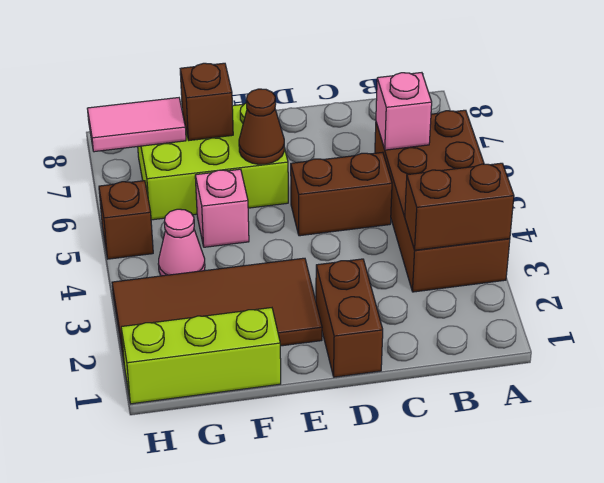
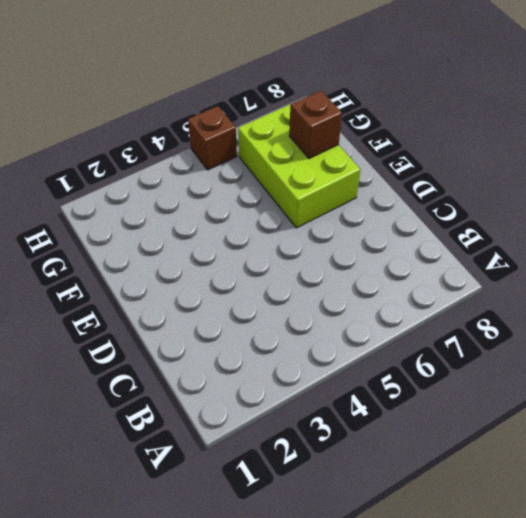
none -> brown brick A3:B6 level 1
none -> brown brick C5:D5 level 1
none -> brown brick D1:D2 level 1

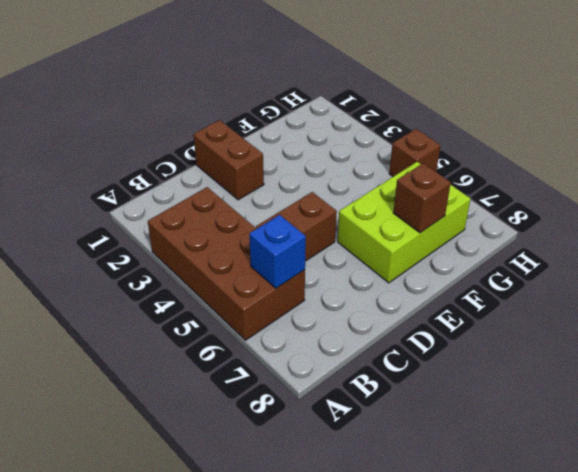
blue brick B6 level 2 -> pink brick B6 level 2
none -> brown tile E2:H3 level 1
none -> lime brick F1:H1 level 1
none -> pink brick F5 level 1

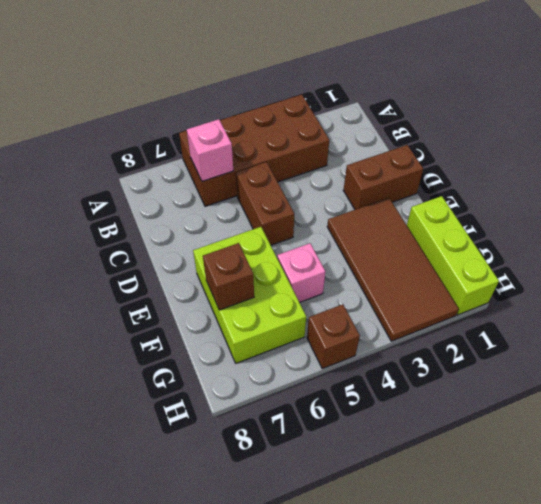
none -> pink cone G4 level 1
none -> brown brick A3:B3 level 2
none -> brown cone E6 level 2

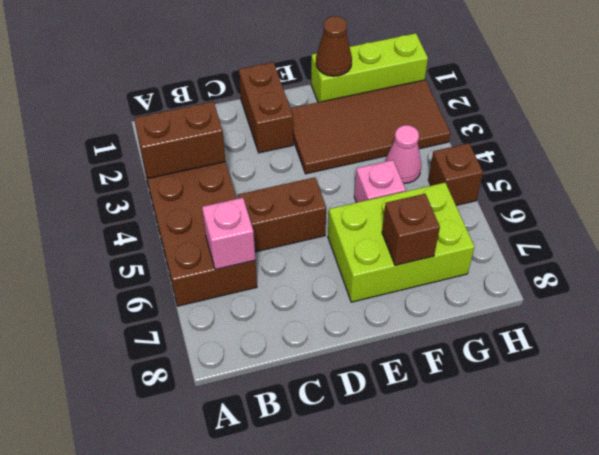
brown cone F1 level 2 -> brown cone E6 level 2
none -> pink tile G7:H7 level 2

